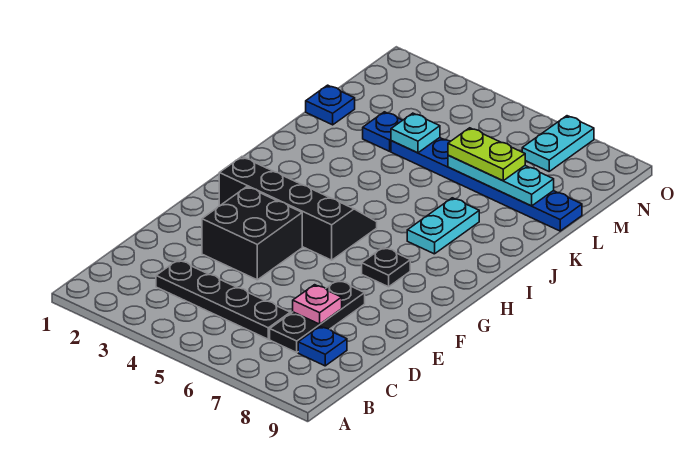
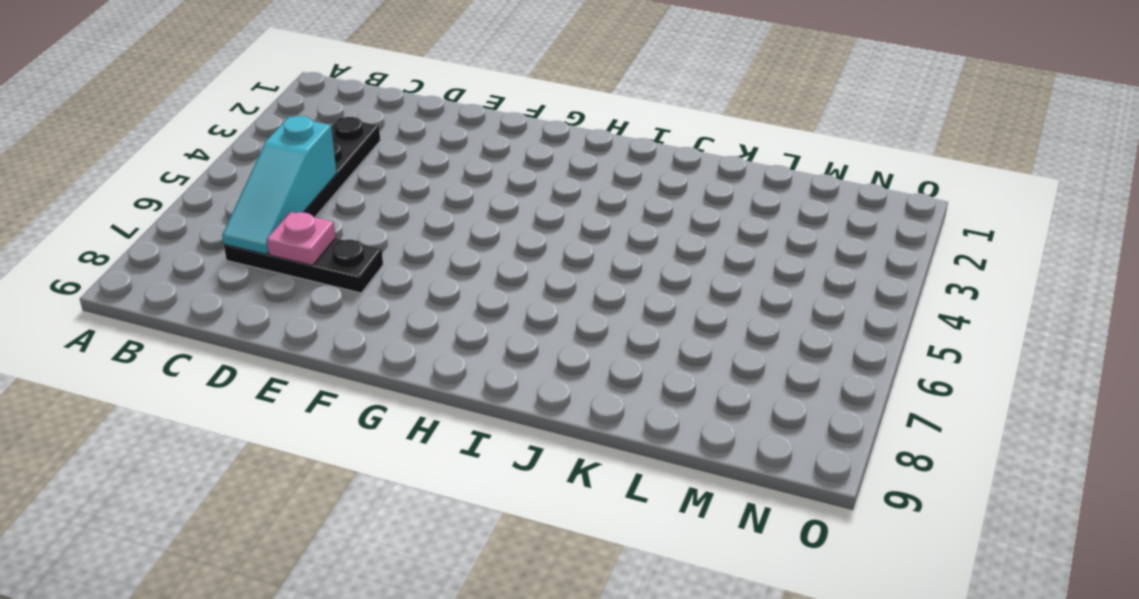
cyan slope C5:C7 level 2 top 5 -> none
none -> blue plate C8 level 1
none -> black brick E3:F4 level 1
none -> black slope G2:H5 level 1 top G

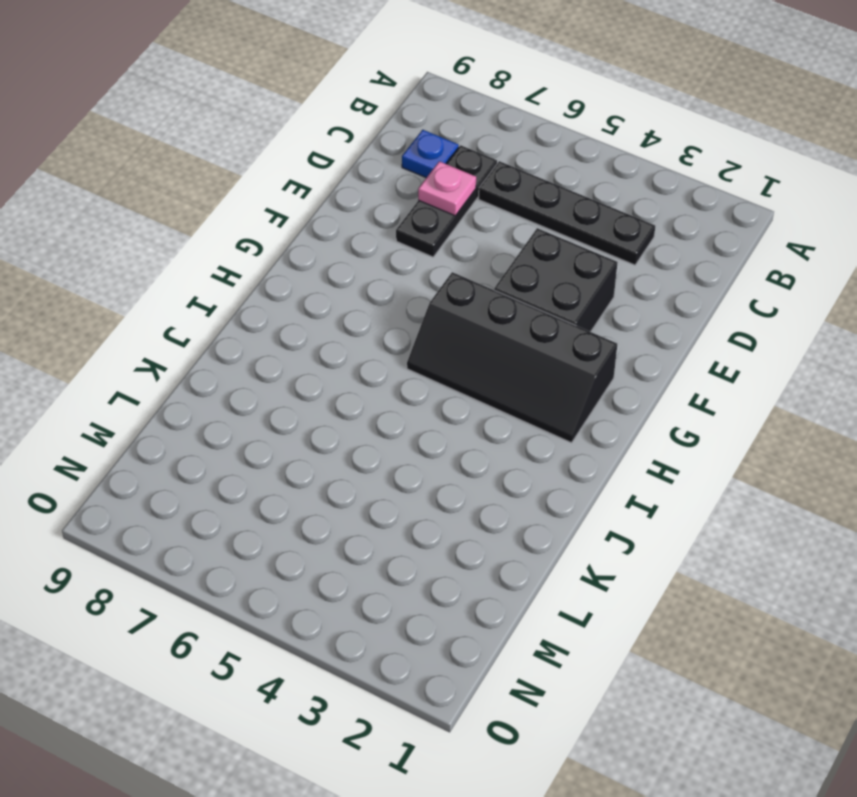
none -> black plate G7 level 1
none -> cyan plate I7:J7 level 1
none -> blue plate L1 level 1

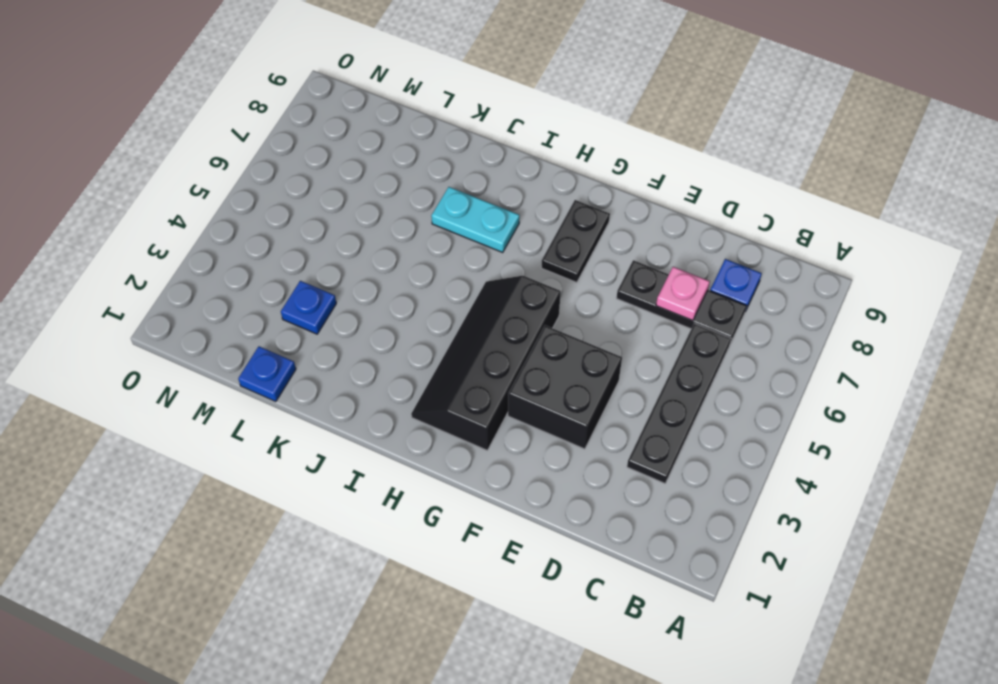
black plate G7:G8 level 1 -> black plate G7 level 1
none -> blue plate L4:L9 level 1
none -> cyan plate N7:O7 level 1
none -> cyan plate L4 level 2

